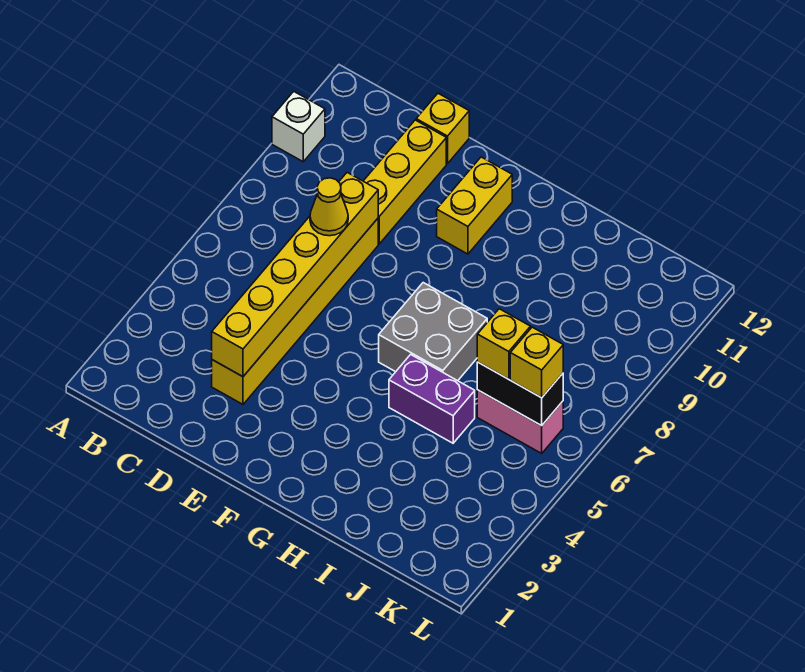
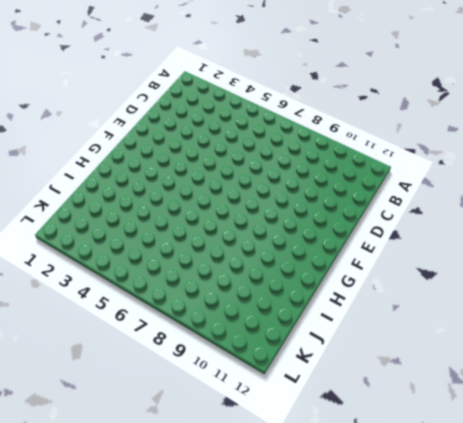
none -> white brick A10 level 1
none -> yellow brick D3:D8 level 1
none -> yellow brick D9:D11 level 1

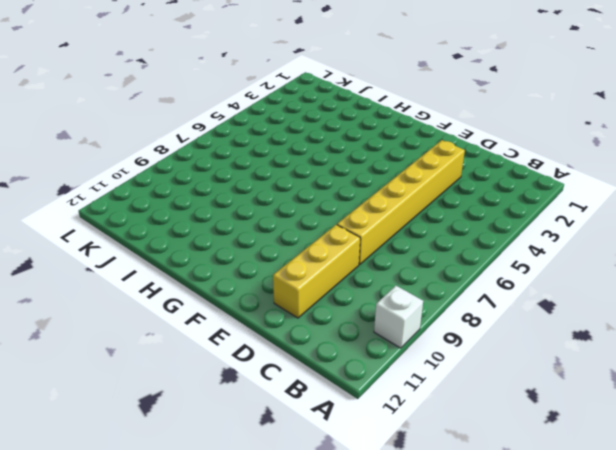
none -> yellow brick D12 level 1
none -> yellow brick F10:F11 level 1
none -> grey brick G6:H7 level 1

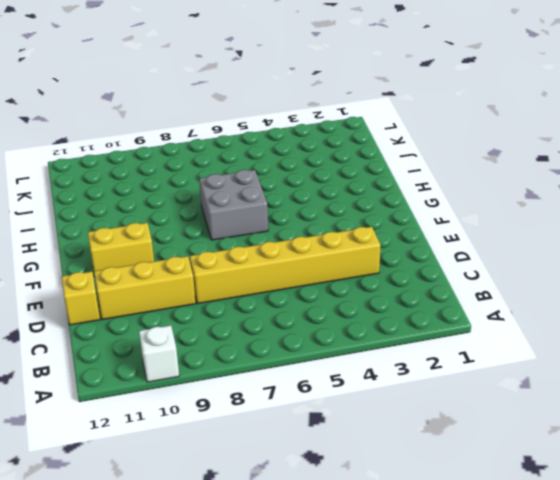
none -> purple brick H5:I5 level 1
none -> pink brick J6:K6 level 1
none -> yellow brick D3:D8 level 2

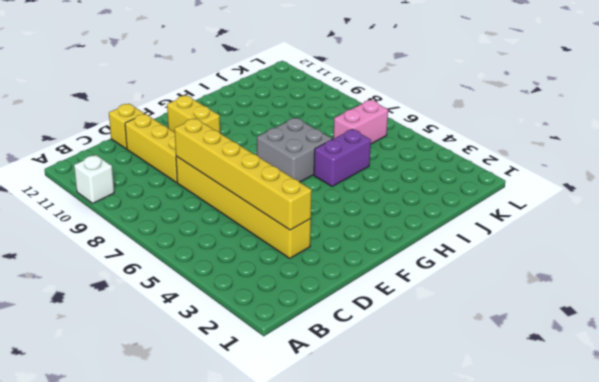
none -> black brick J6:K6 level 2
none -> yellow cone D7 level 3
none -> yellow brick J6 level 3

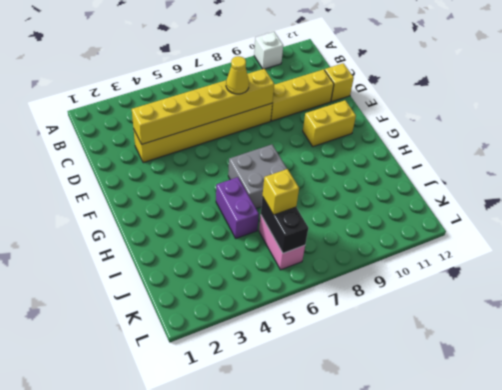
none -> yellow brick K6 level 3

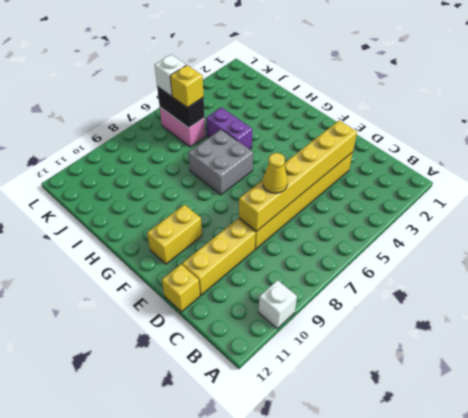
white brick K6 level 3 -> yellow brick K6 level 3

